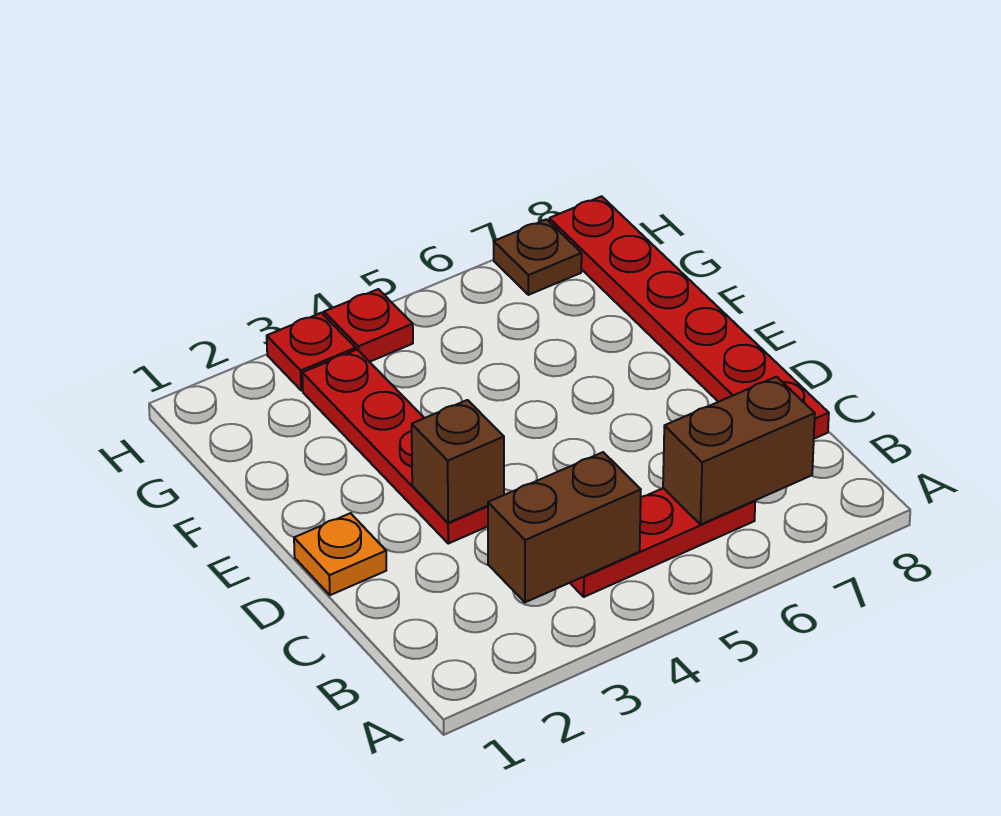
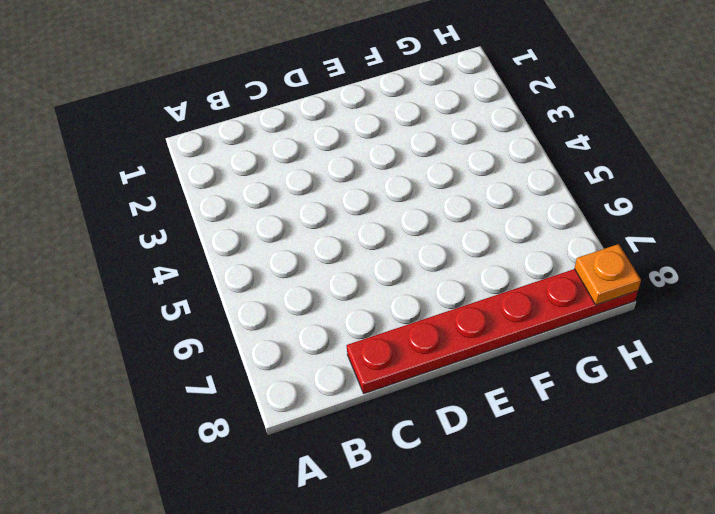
orange plate H8 level 2 -> orange plate D1 level 1
none -> red plate B4:B6 level 1
none -> red plate D3:G3 level 1

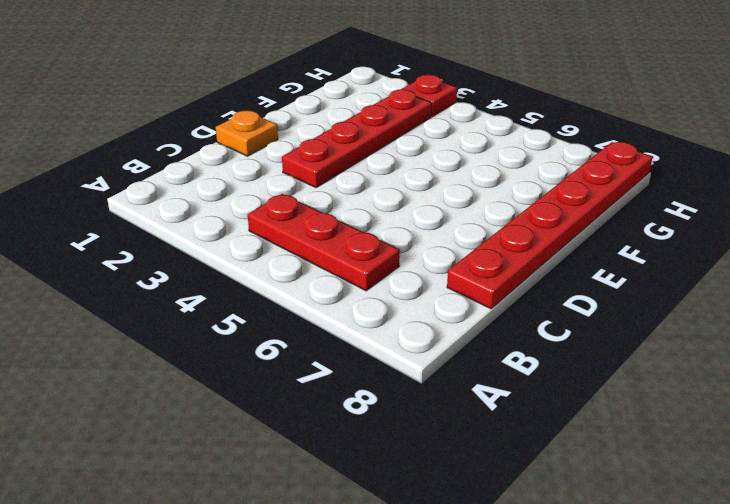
none -> red plate H4 level 1
none -> brown plate H7 level 1

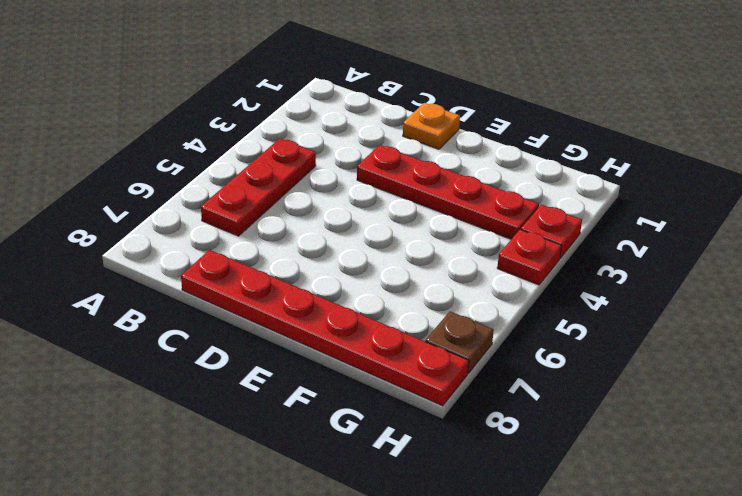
none -> brown brick B3:B4 level 2
none -> brown brick B6:B7 level 2

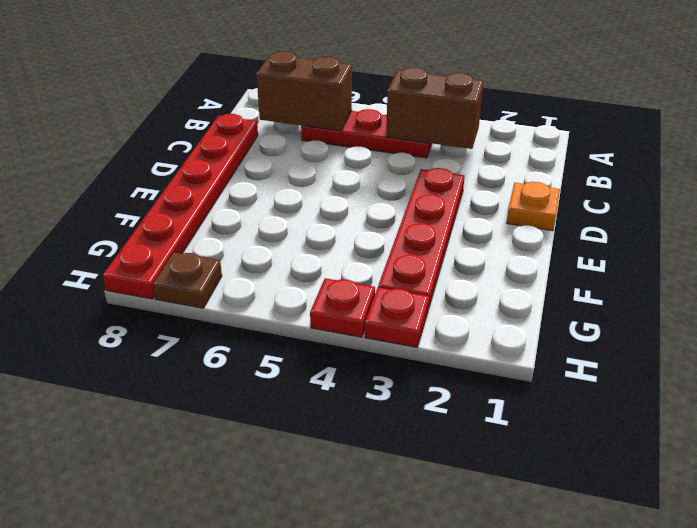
none -> brown brick D3 level 2

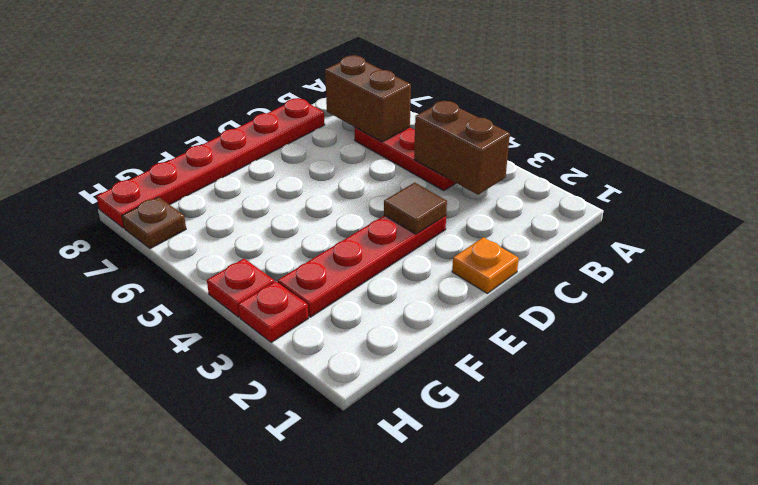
brown tile D3 level 2 -> brown brick D3 level 2

